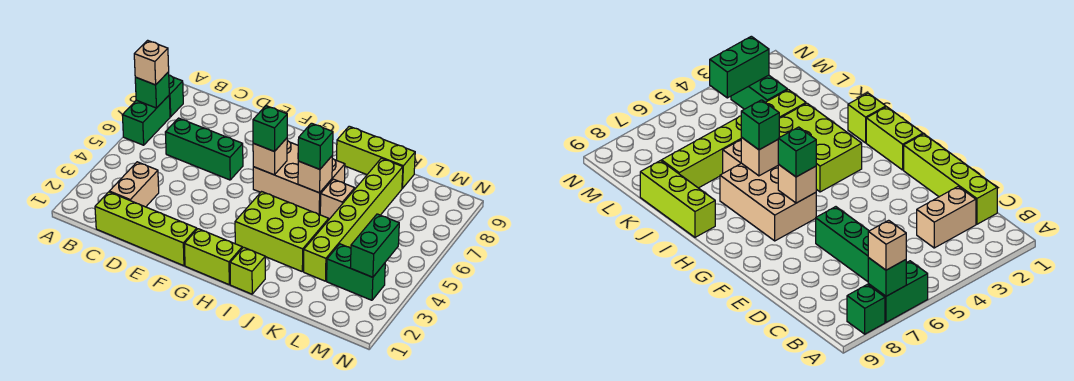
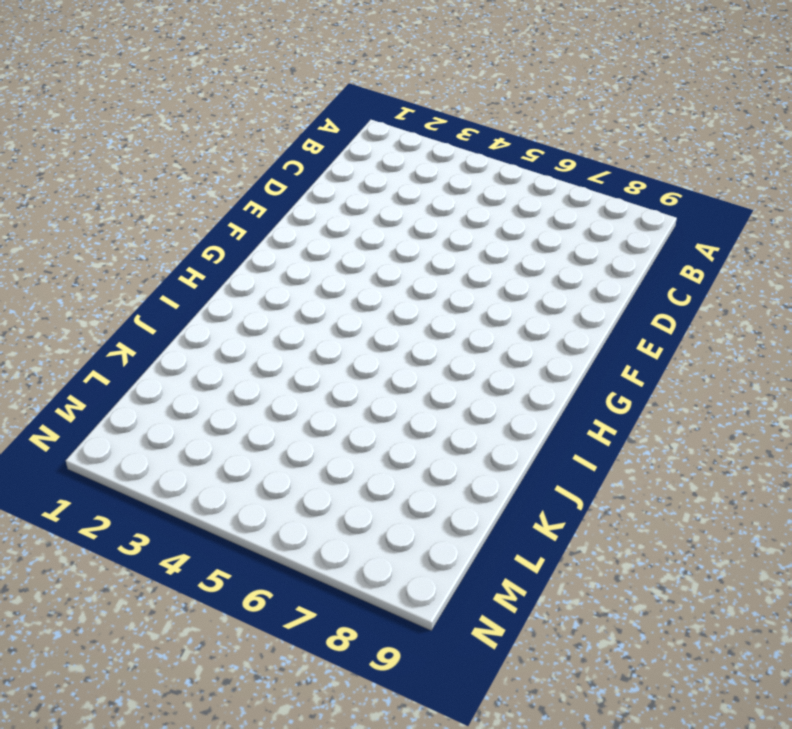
none -> green brick A6:A7 level 1
none -> green brick A8 level 1
none -> lime brick C1:F1 level 1

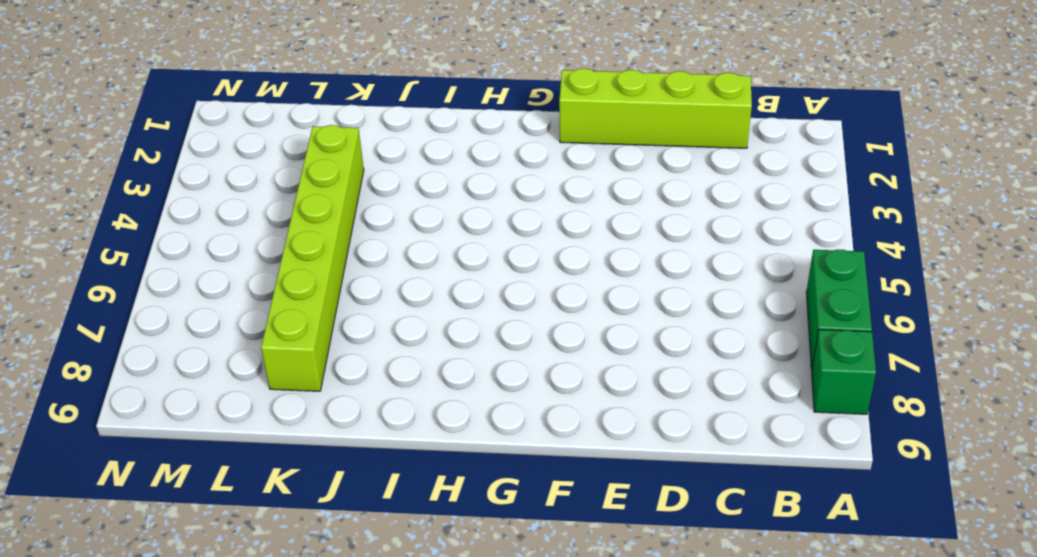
none -> tan brick C2:C3 level 1
none -> green brick C6:E6 level 1
none -> lime brick G1:H1 level 1

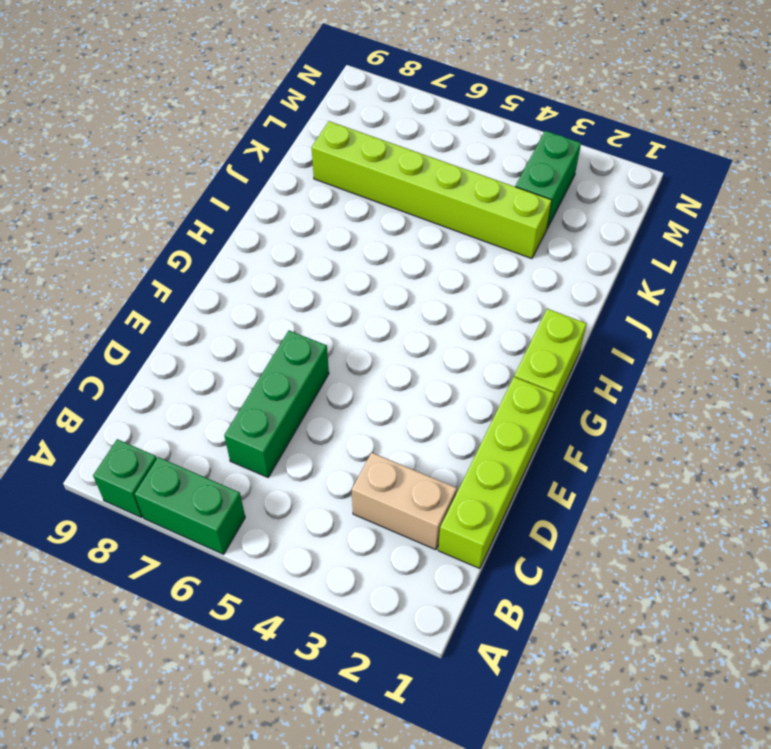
none -> tan brick G6:I7 level 1
none -> lime brick H3:J4 level 1
none -> lime brick I1 level 1

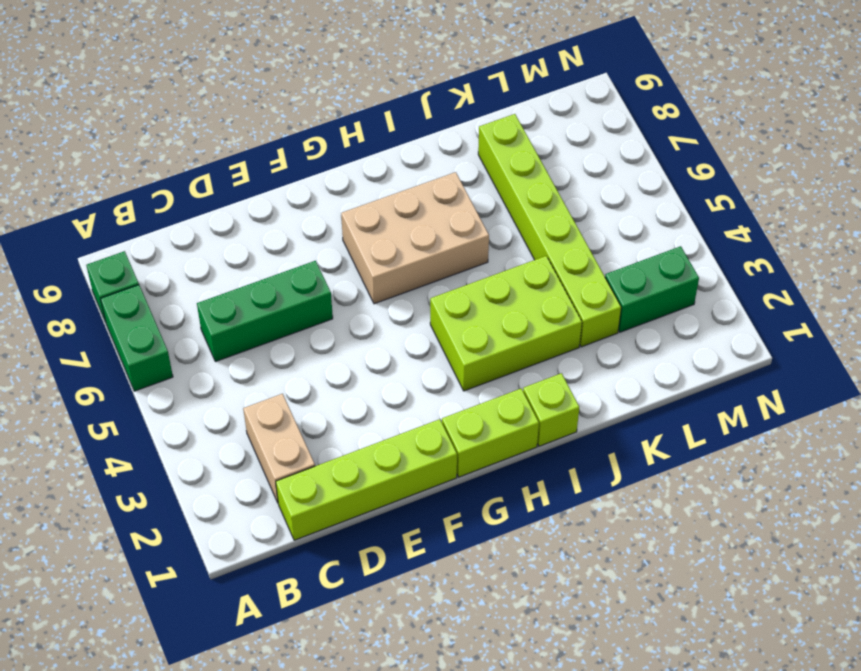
none -> lime brick I9:K9 level 1
none -> tan brick J6 level 1
none -> green brick A7 level 2

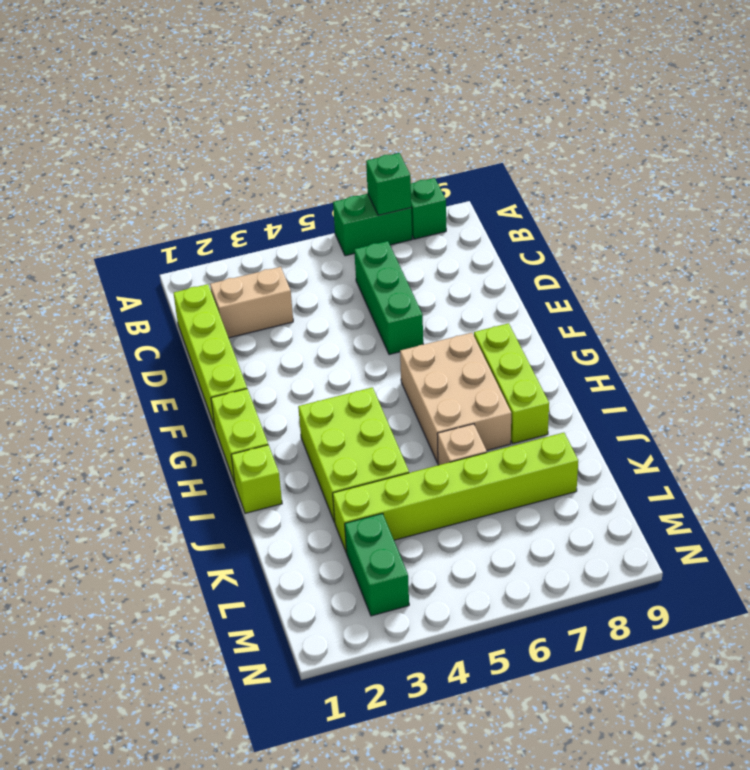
lime brick G8:I8 level 1 -> lime brick I9:K9 level 1
none -> tan brick G6 level 2
none -> tan brick I6 level 2
none -> green brick M3:M4 level 2

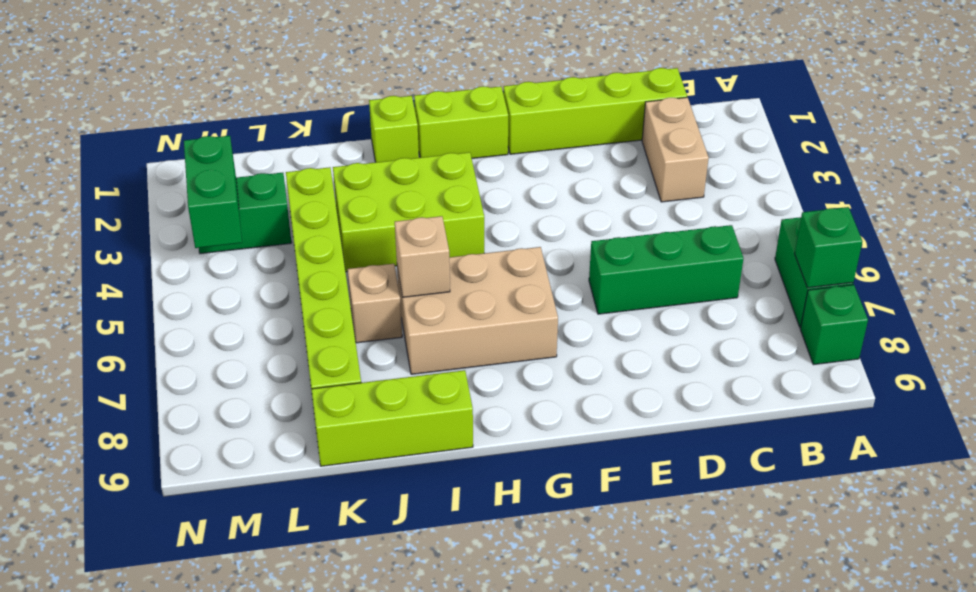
none -> tan brick G6 level 2
none -> tan brick A7 level 3
none -> green brick G6 level 3

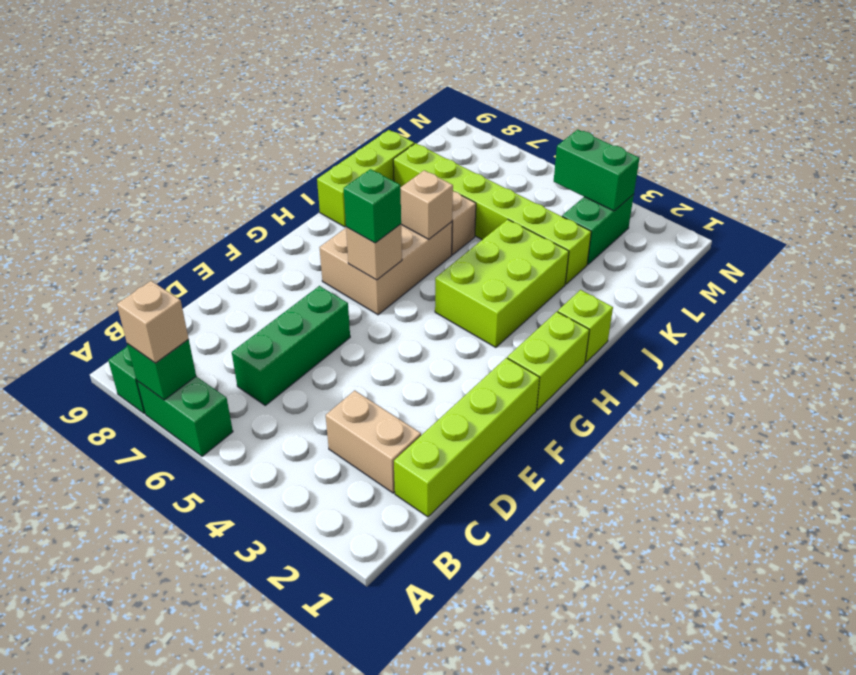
none -> green brick I6 level 3

